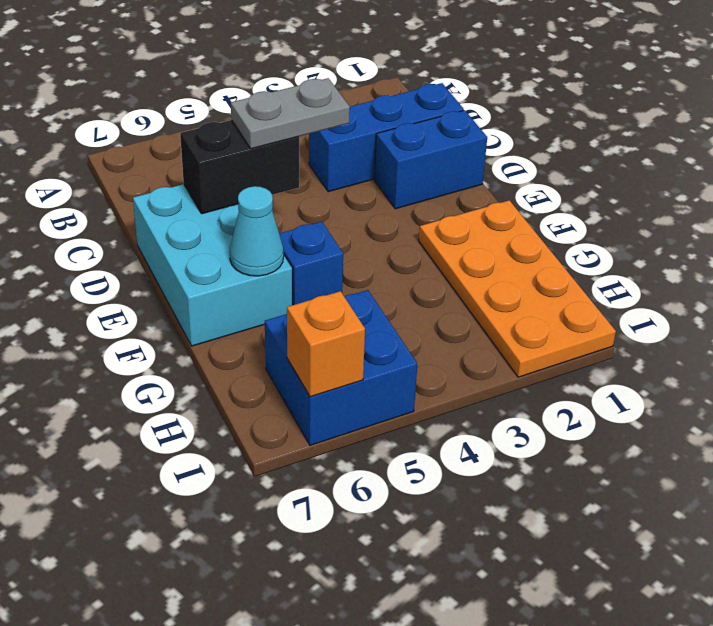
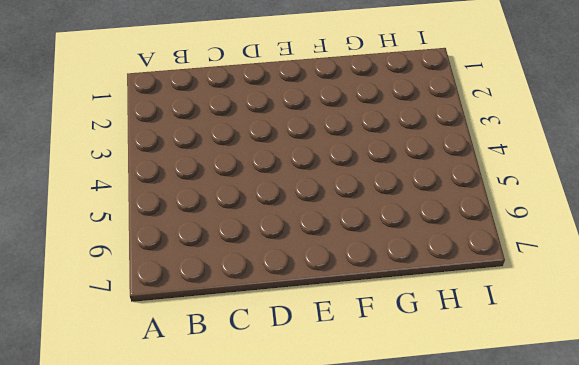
none -> blue brick C1:C3 level 1
none -> blue brick D1:D2 level 1

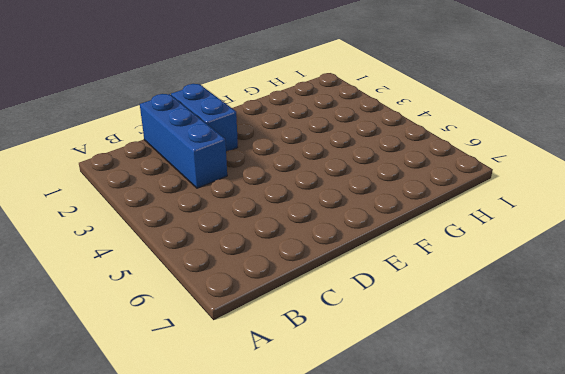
none -> cyan brick D6:F7 level 1
none -> orange plate F1:I2 level 1

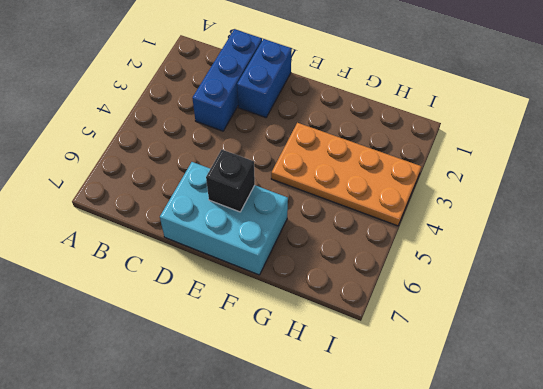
black brick E6 level 2 -> none
orange plate F3:I4 level 1 -> orange plate F1:I2 level 1
none -> blue brick F5 level 1
none -> blue brick H5:I6 level 1

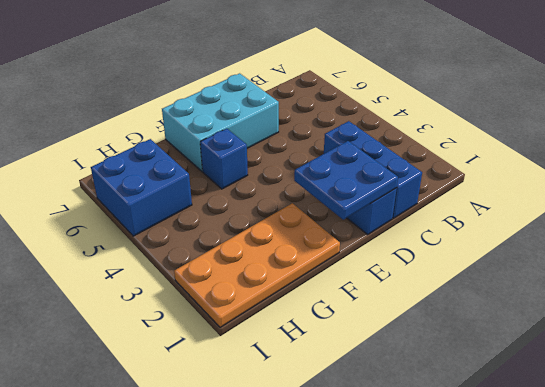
blue plate D1:E2 level 2 -> none
none -> black brick D5:D6 level 2
none -> cyan cone F6 level 2

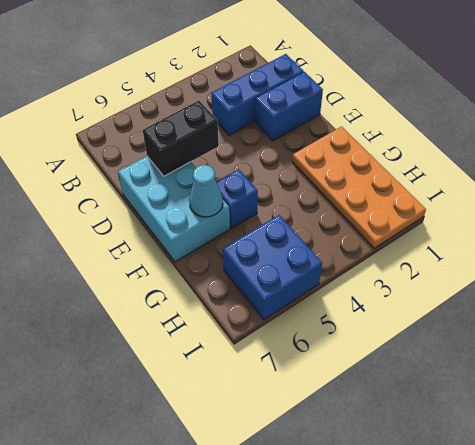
none -> orange brick I6 level 2
none -> grey plate D4:D5 level 3

